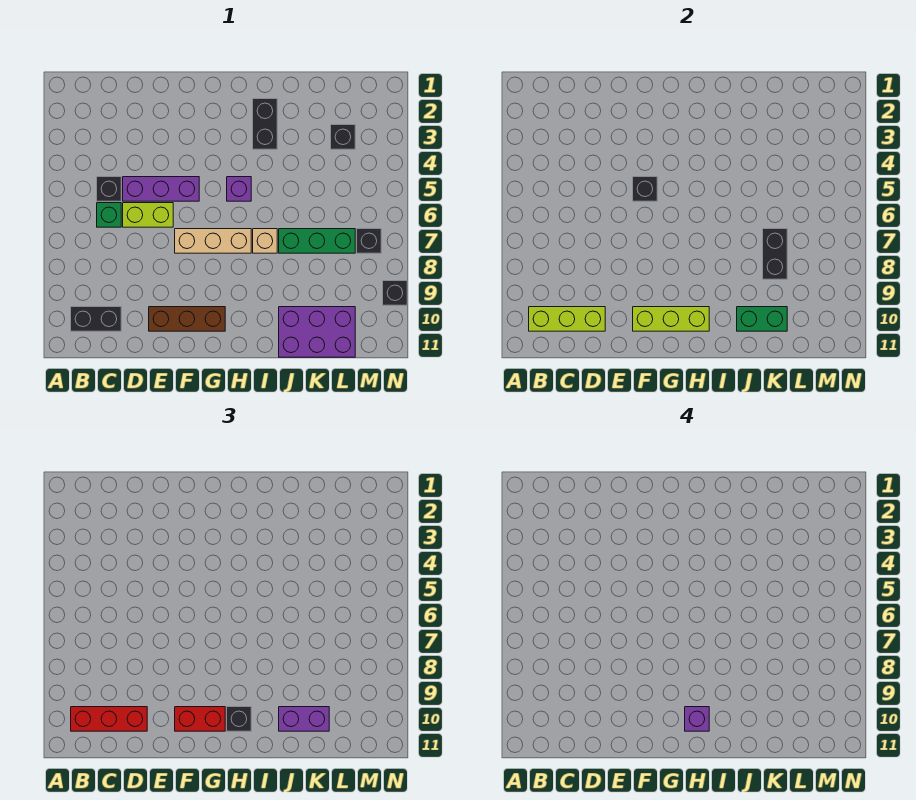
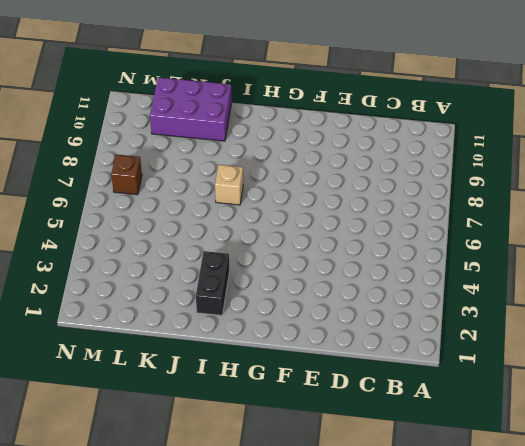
brown brick M7 level 1 -> black brick M7 level 1
none -> black brick B10:C10 level 1
none -> black brick C5 level 1
none -> green brick C6 level 1

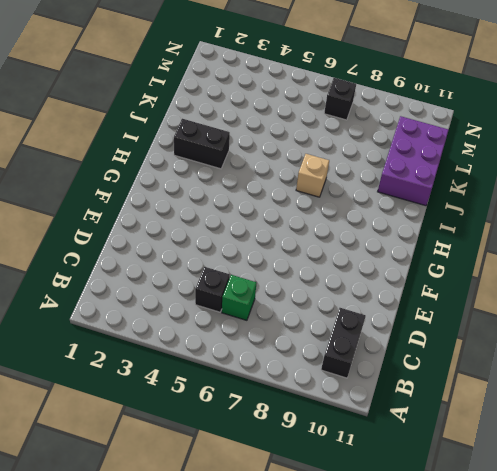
none -> purple brick D5:F5 level 1
none -> lime brick D6:E6 level 1
none -> brown brick E10:G10 level 1

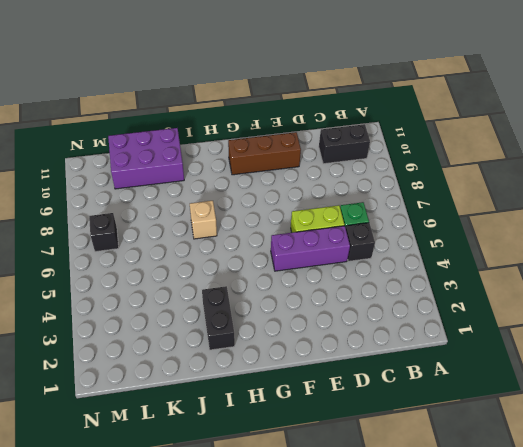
none -> tan brick F7:H7 level 1
none -> purple brick H5 level 1
none -> green brick J7:L7 level 1

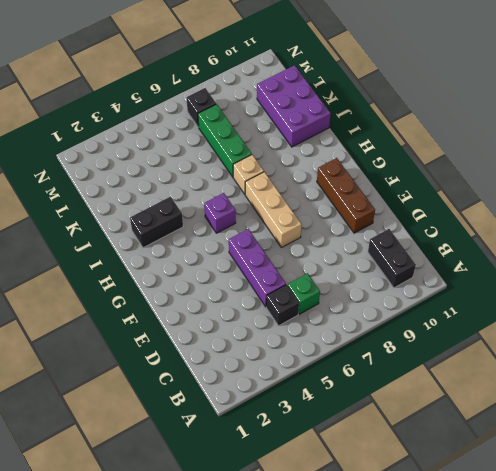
none -> lime brick D6:E6 level 1
none -> black brick L3 level 1
none -> black brick N9 level 1

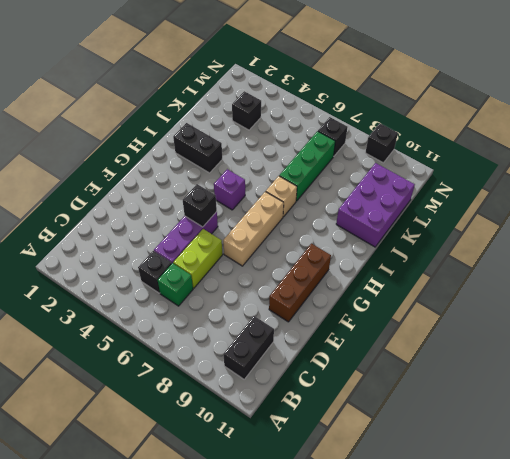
none -> lime brick B10:D10 level 2
none -> lime brick F10:H10 level 2
none -> green brick J10:K10 level 2

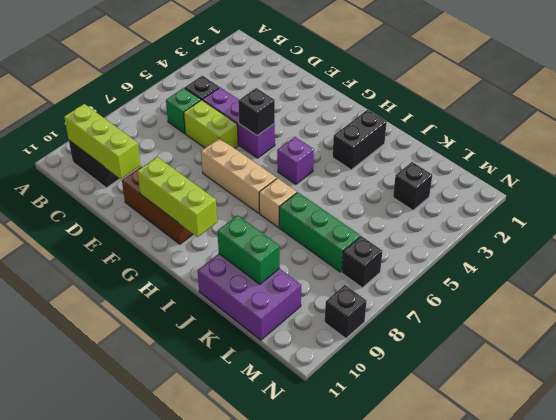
none -> black brick K7:K8 level 2
none -> red brick B10:D10 level 3
none -> red brick F10:G10 level 3

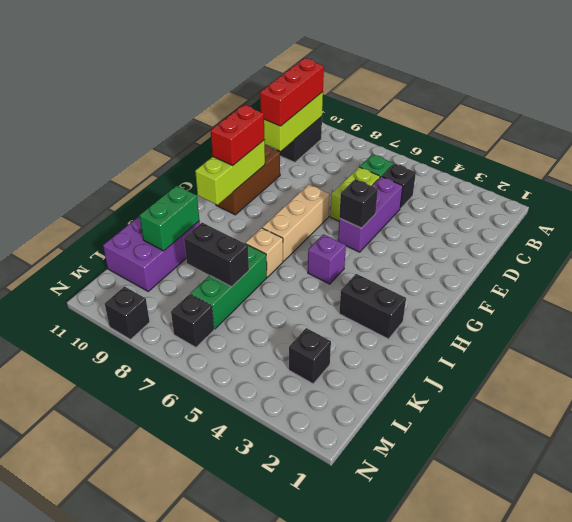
none -> black brick H10 level 3
none -> purple brick J10:K10 level 3
none -> purple brick H10 level 4

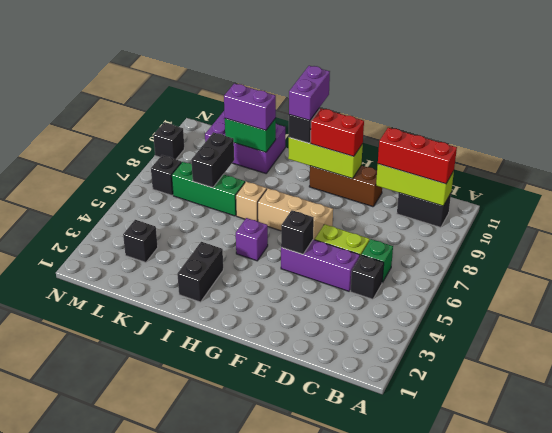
purple brick H10:H11 level 4 -> purple brick H10 level 4

